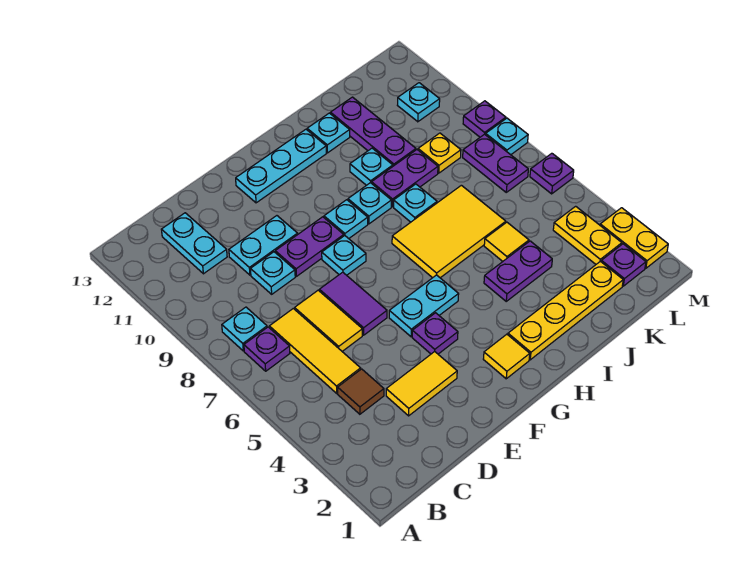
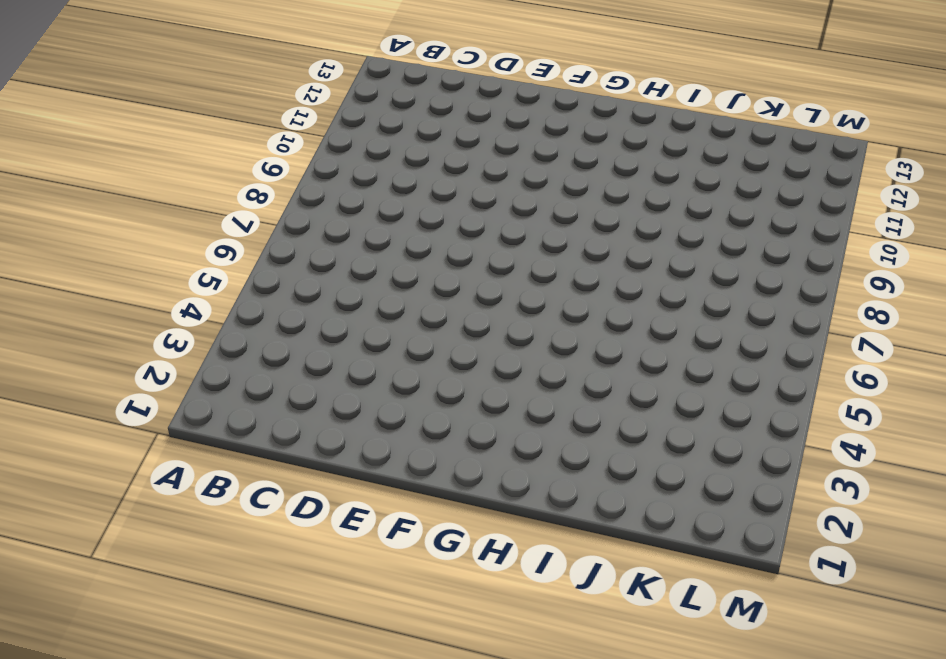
none -> purple plate B7 level 1
none -> cyan plate B8 level 1
none -> brown tile C4 level 1
none -> yellow tile C5:C7 level 1

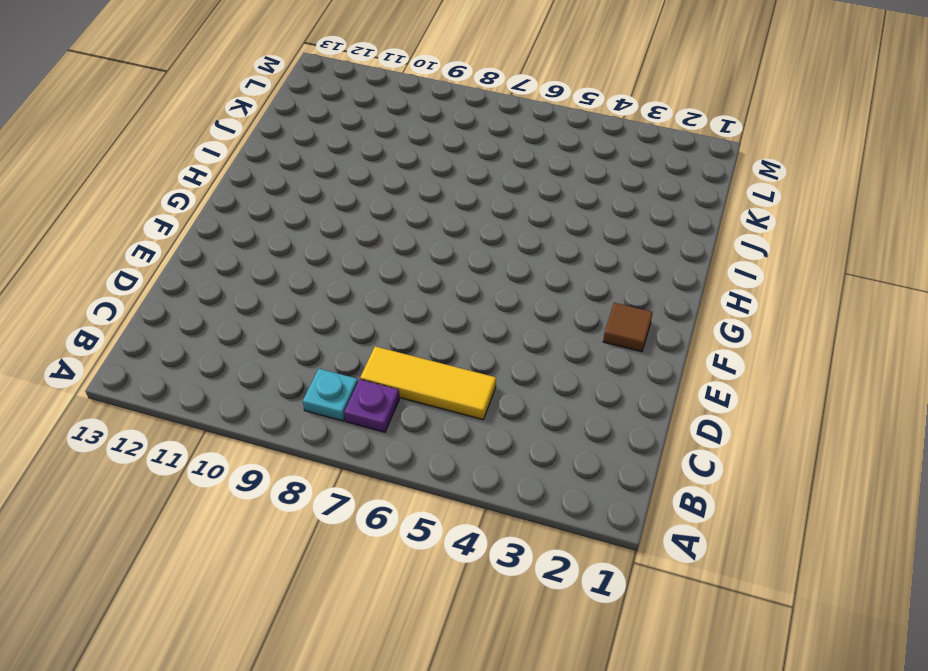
brown tile F2 level 1 -> brown tile C4 level 1
none -> cyan plate C11:C12 level 1
none -> yellow tile D3:E3 level 1
none -> yellow tile D6:D7 level 1
none -> cyan plate D9 level 1

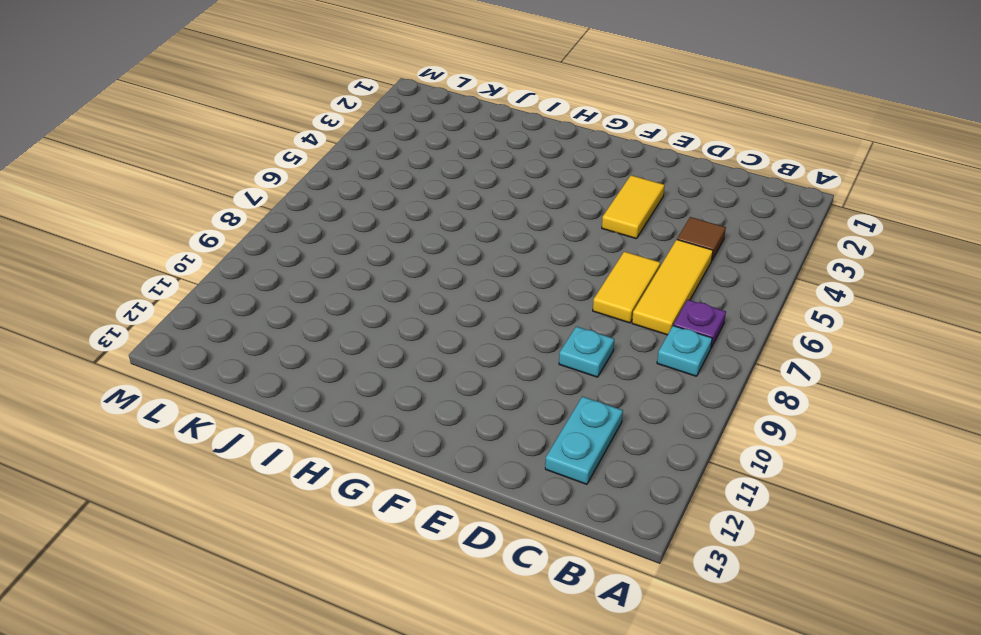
yellow tile E3:E4 level 1 -> yellow tile D3:E3 level 1
none -> cyan plate D10:E10 level 1
none -> purple tile E6:E7 level 1
none -> purple plate E9:F9 level 1
none -> purple plate F4 level 1

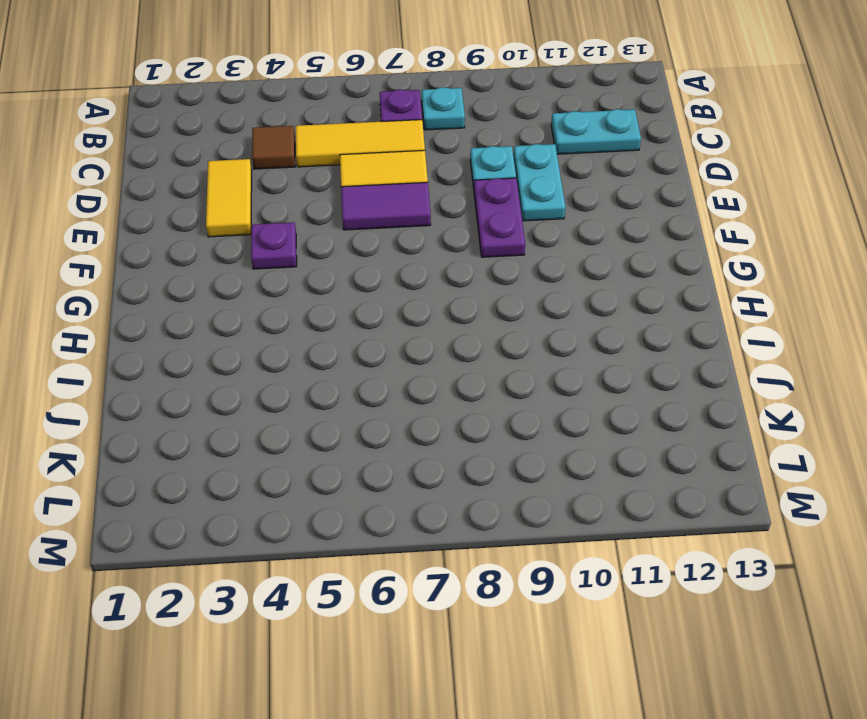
none -> cyan plate F5:G5 level 1
none -> cyan plate F8 level 1
none -> cyan plate F12:H12 level 1
none -> yellow tile G2 level 1

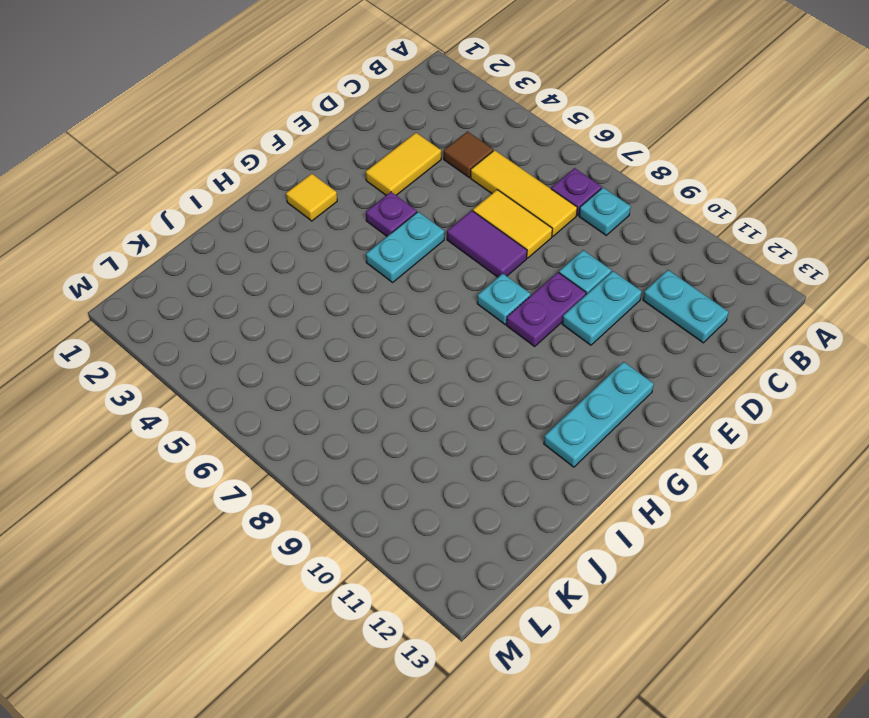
none -> cyan plate G9 level 1
none -> yellow plate H2:K2 level 1
none -> yellow tile H6:J7 level 1
none -> cyan plate H9 level 1

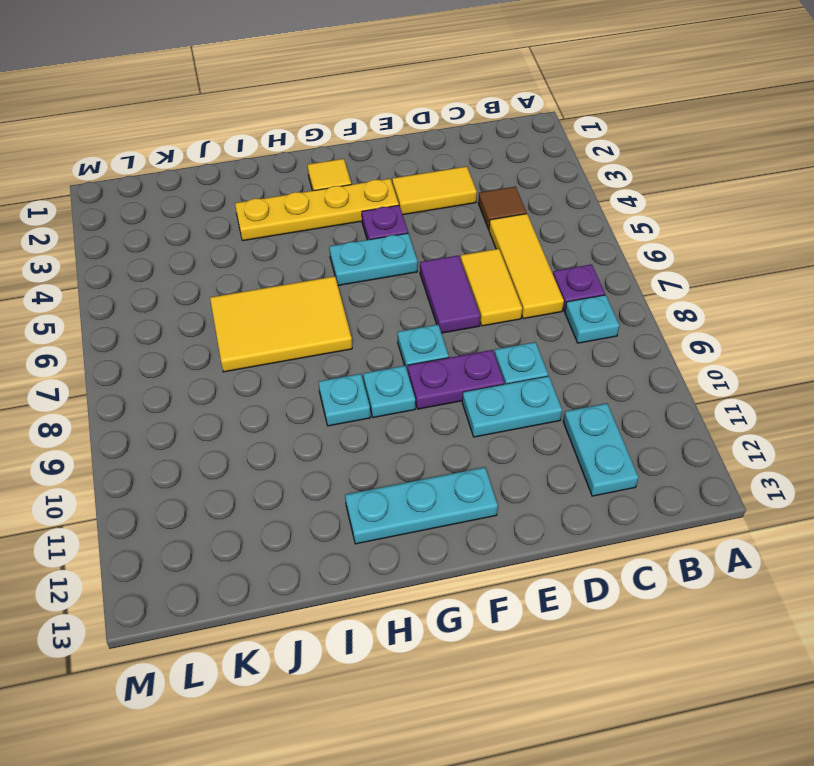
yellow plate F3:I3 level 1 -> yellow plate H2:K2 level 1
none -> purple plate I4:J4 level 1
none -> cyan plate I8 level 1
none -> purple plate I9:J9 level 1
none -> cyan plate I10 level 1

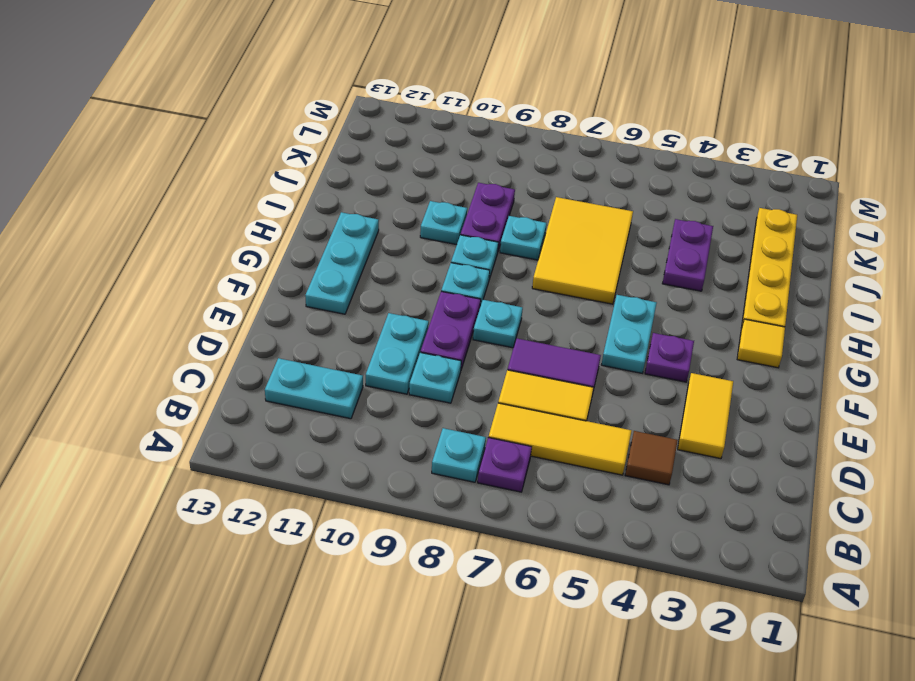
none -> cyan plate I12 level 1
none -> yellow tile J5 level 1
none -> purple plate J10:J12 level 1
none -> yellow plate K9 level 1

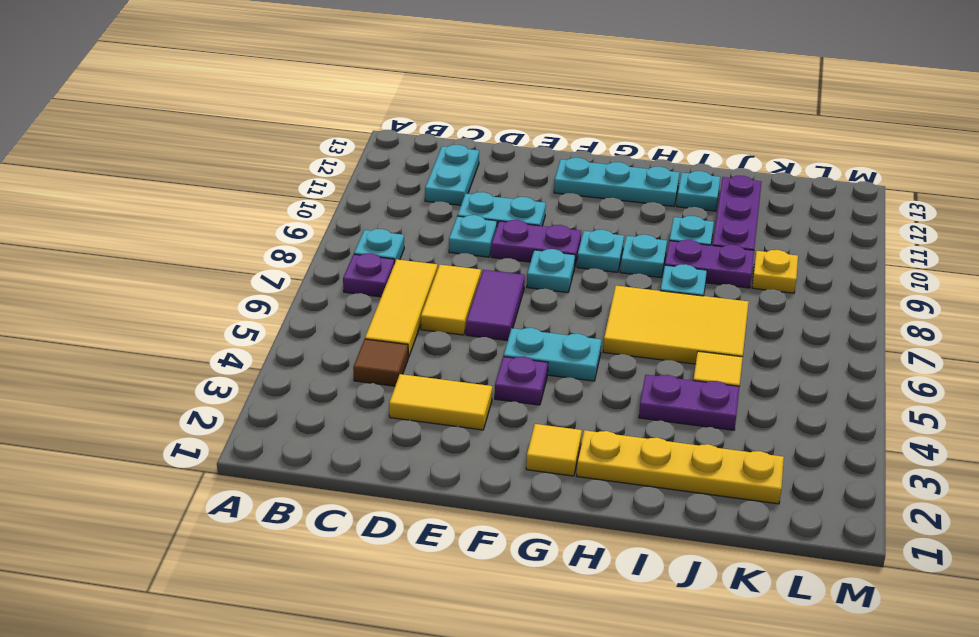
none -> purple plate L2 level 1
none -> yellow plate L3:L4 level 1
none -> purple plate L7:L8 level 1
none -> cyan plate L11 level 1

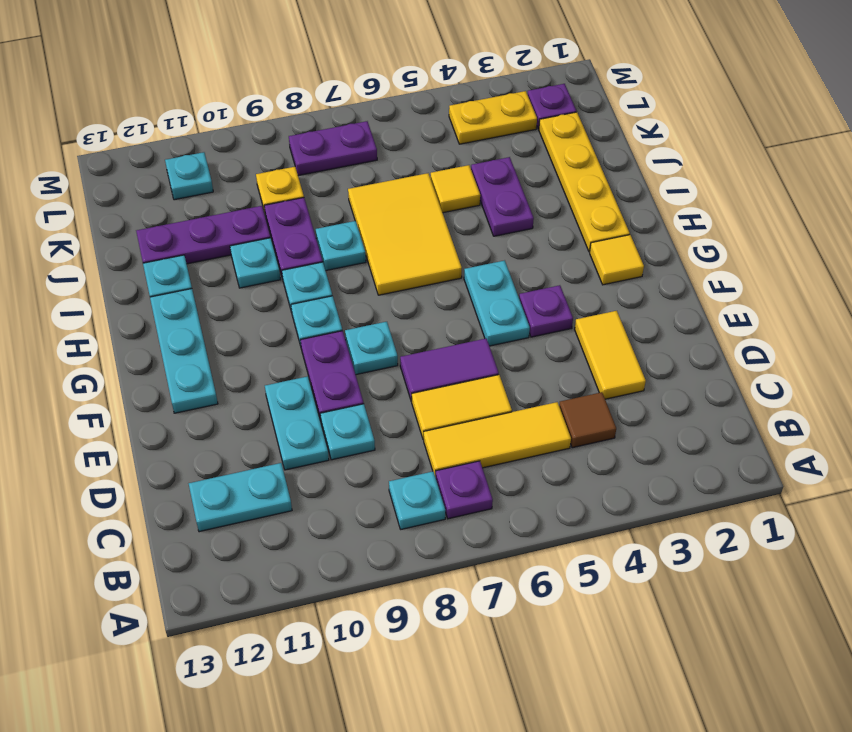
none -> yellow plate M2:M3 level 1
none -> purple plate M6 level 1
none -> cyan plate M8 level 1
none -> purple plate M9 level 1

